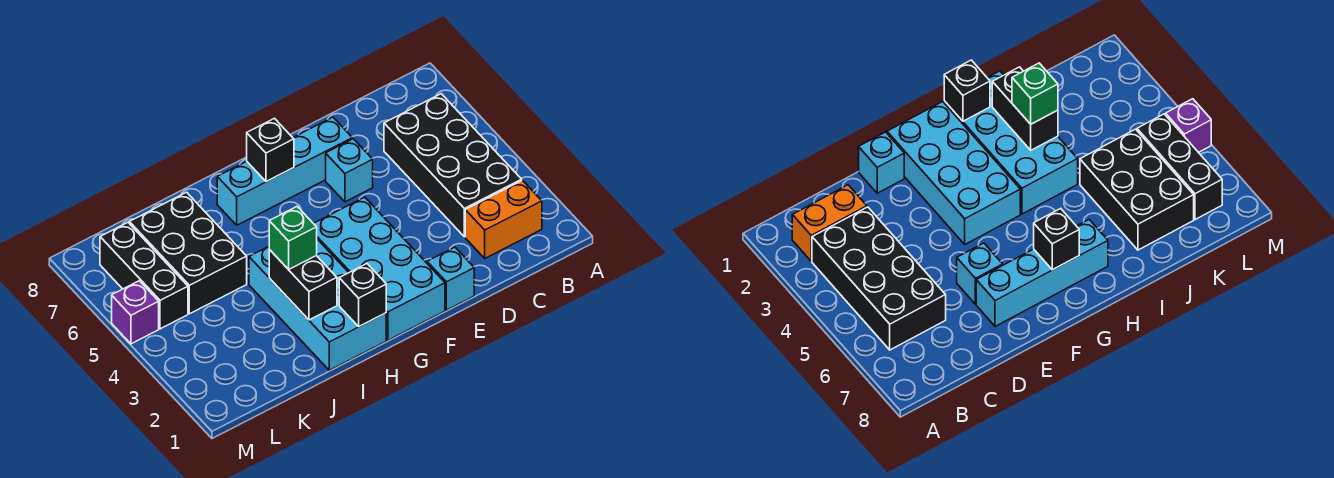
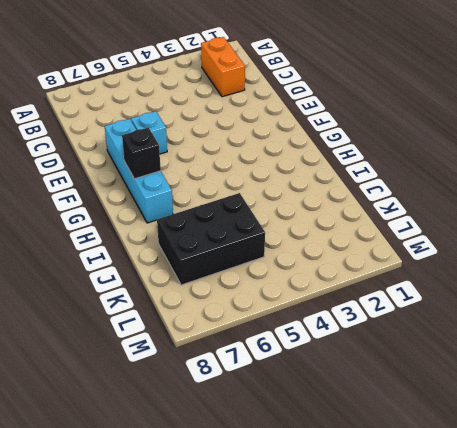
none -> black brick B3:C6 level 1
none -> cyan brick E1 level 1
none -> cyan brick F1:G4 level 1

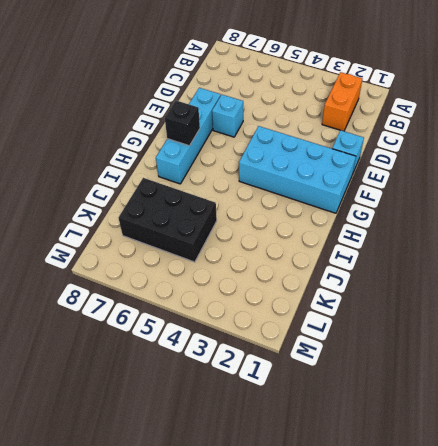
none -> black brick B3:C6 level 1
none -> cyan brick H1:I4 level 1
none -> black brick L5:L7 level 1

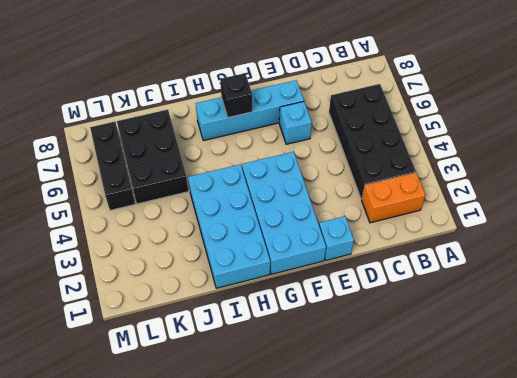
none -> purple brick M5 level 1
none -> black brick H1 level 2
none -> black brick I2:I3 level 2

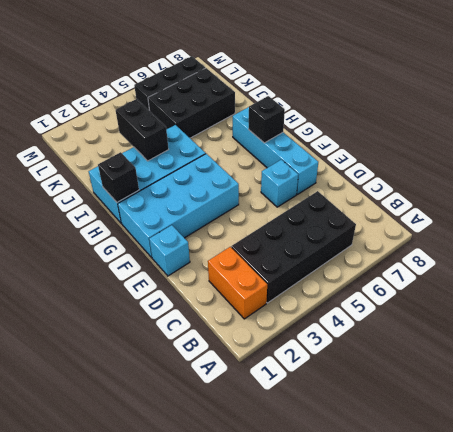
black brick I3:J3 level 2 -> black brick I2:I3 level 2
none -> purple brick M5 level 1
none -> green brick I3 level 3

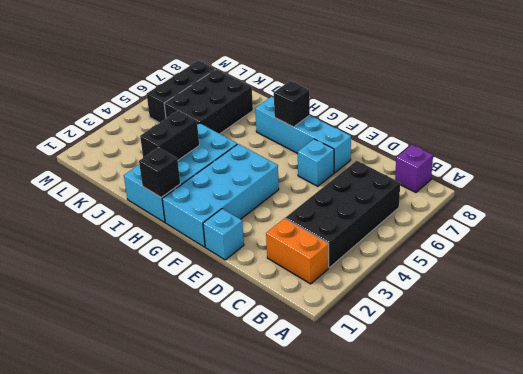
purple brick B8 level 1 -> purple brick M5 level 1
none -> green brick I3 level 3

